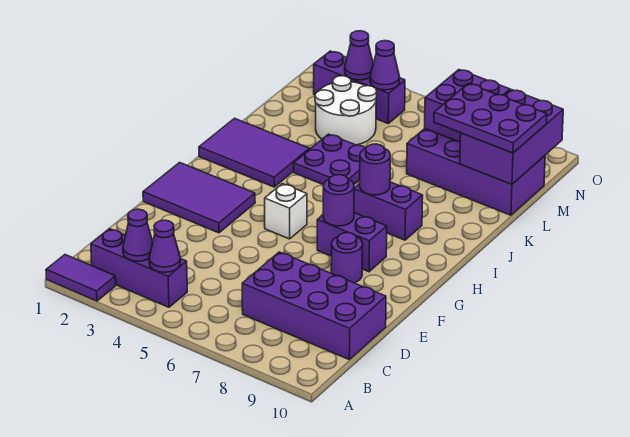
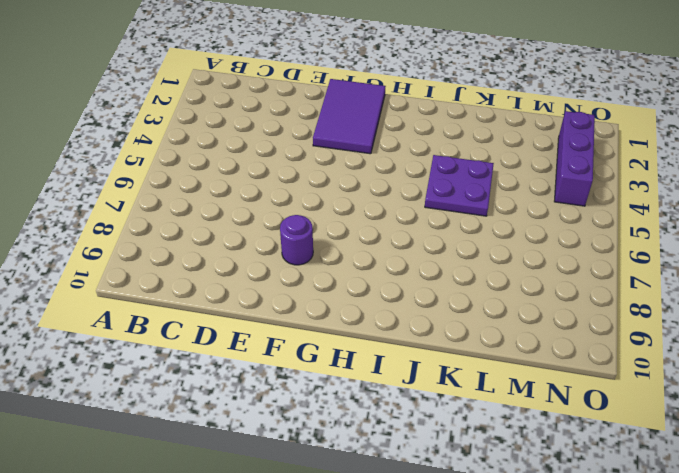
none -> purple tile A1:A2 level 1
none -> purple brick B2:B4 level 1
none -> purple brick C7:D10 level 1

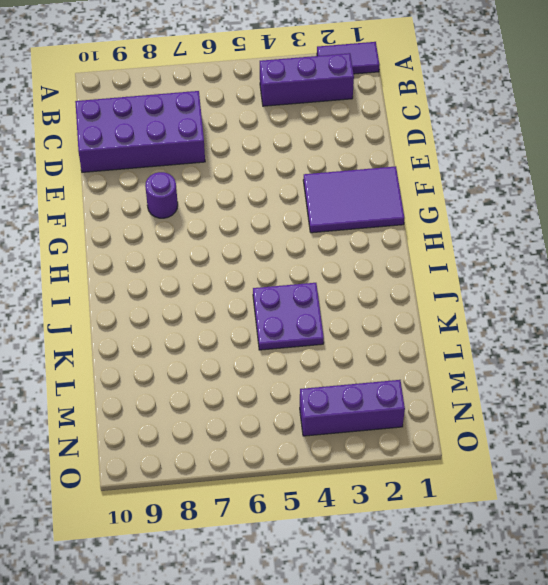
none -> white brick G5 level 1
none -> purple brick G7:G8 level 1
none -> purple tile I1:J3 level 1

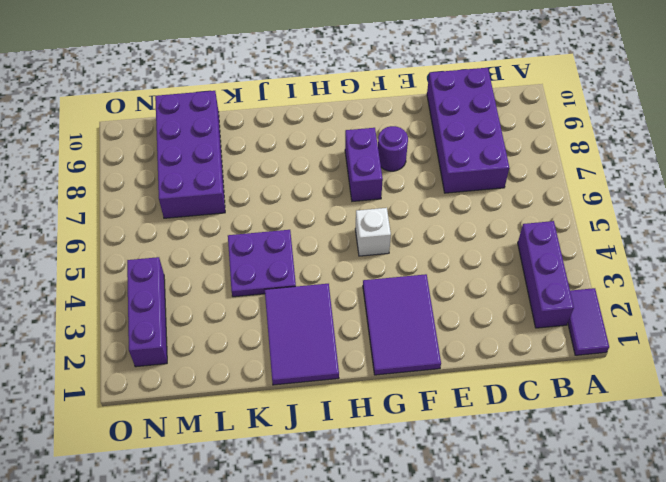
none -> purple brick I7:I8 level 1
none -> white round brick L3:M4 level 1
none -> purple cone B3 level 2

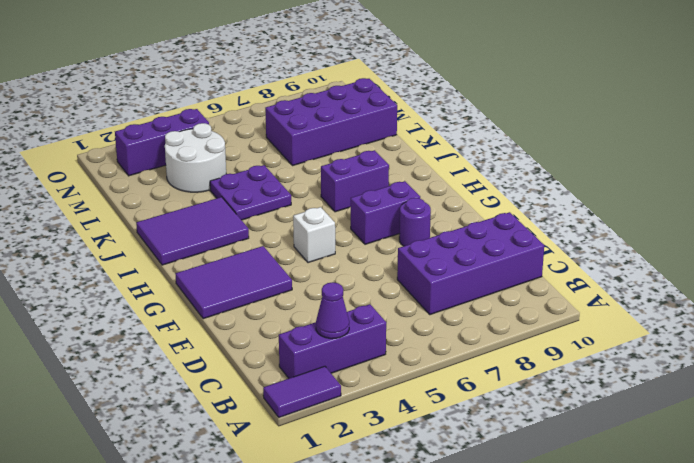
none -> purple cone B4 level 2
none -> purple round brick G7 level 2
none -> purple round brick I7 level 2

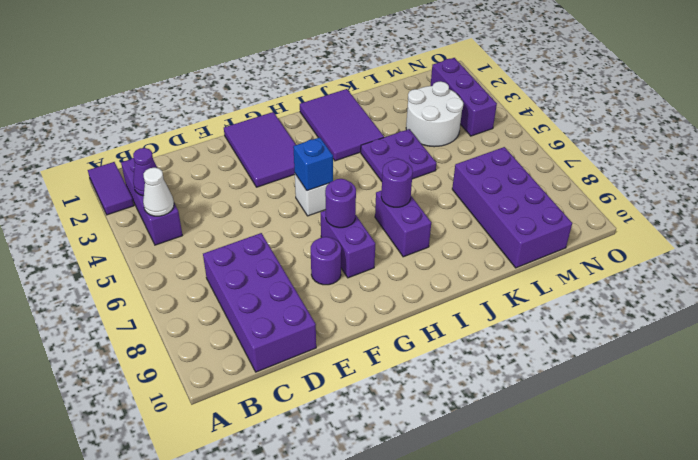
white cone B4 level 2 -> purple cone B4 level 2
blue brick G5 level 2 -> none
none -> purple brick L9:N10 level 2
none -> purple brick M7:N8 level 2
none -> purple cone N3 level 2

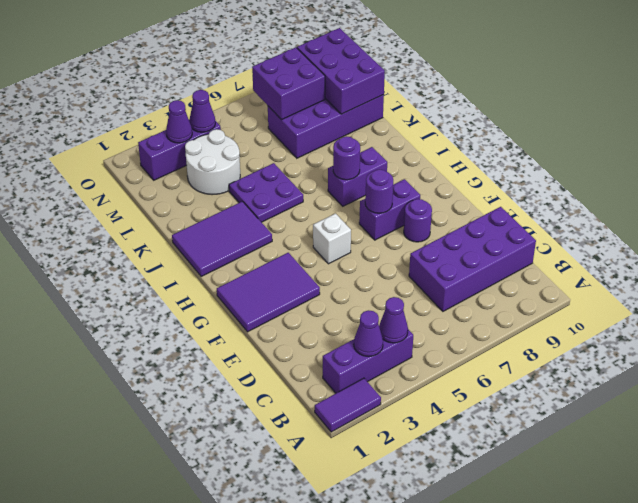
none -> purple plate L8:M10 level 3

